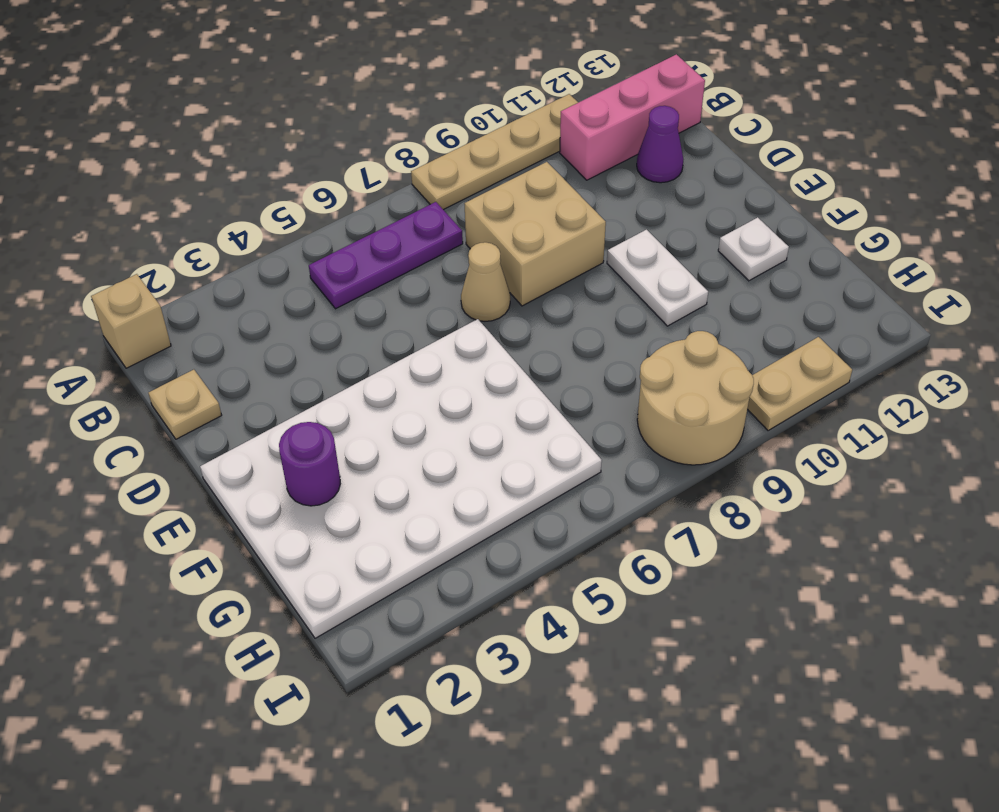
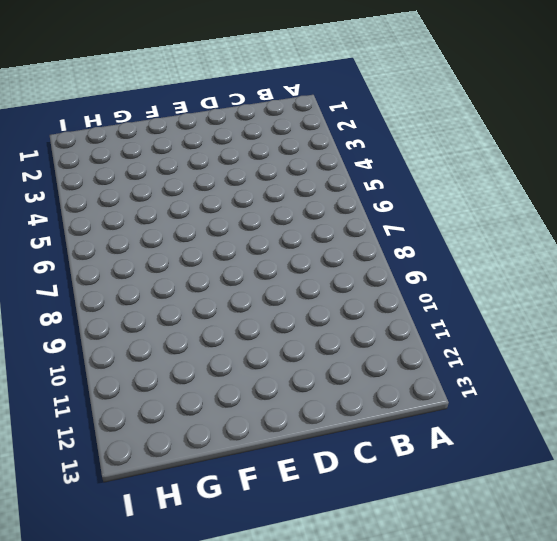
none -> tan brick A1 level 1
none -> tan plate A8:A11 level 1
none -> purple plate B5:B7 level 1

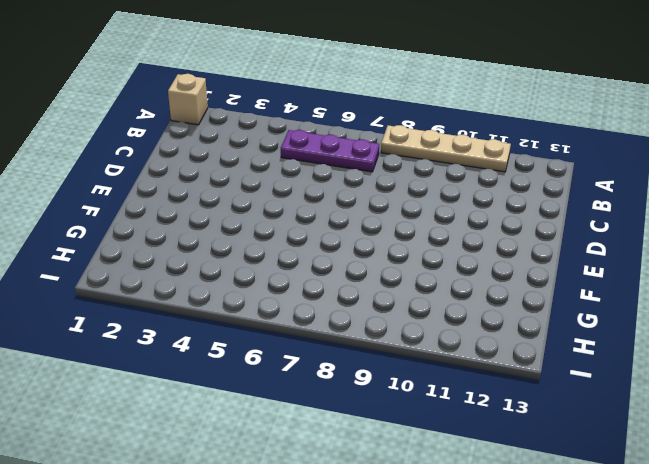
none -> pink brick B11:B13 level 1
none -> tan plate C1 level 1
none -> tan brick C8:D9 level 1

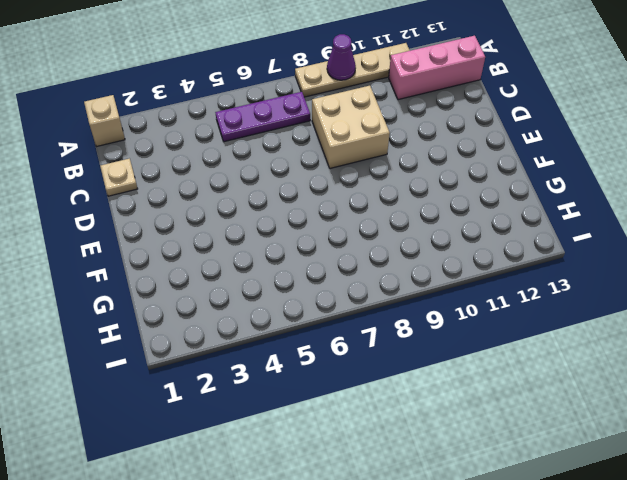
purple cone A9 level 2 -> purple cone C12 level 1
none -> tan cone D7 level 1
none -> white plate E1:H6 level 1
none -> white plate E10:F10 level 1

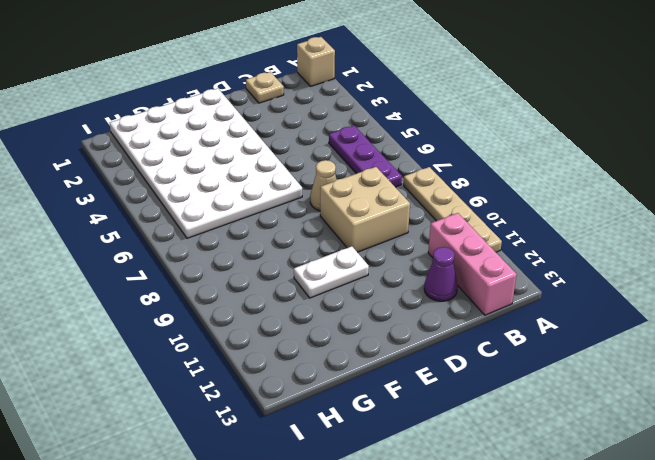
none -> white plate F12 level 1
none -> tan round brick H8:I9 level 1
none -> tan plate I10:I11 level 1

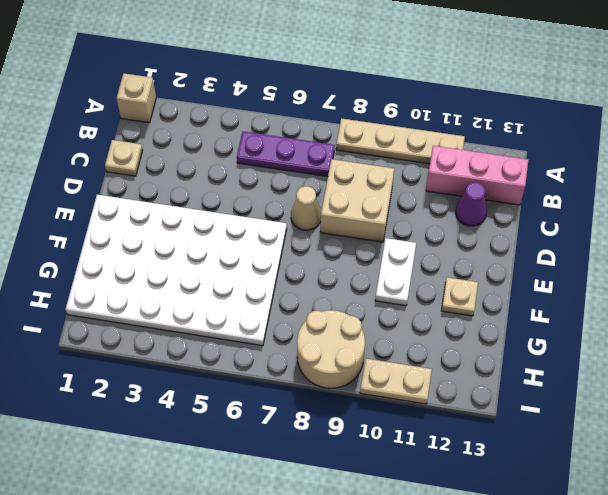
tan plate F12 level 1 -> white plate F12 level 1
none -> purple round brick F2 level 2

